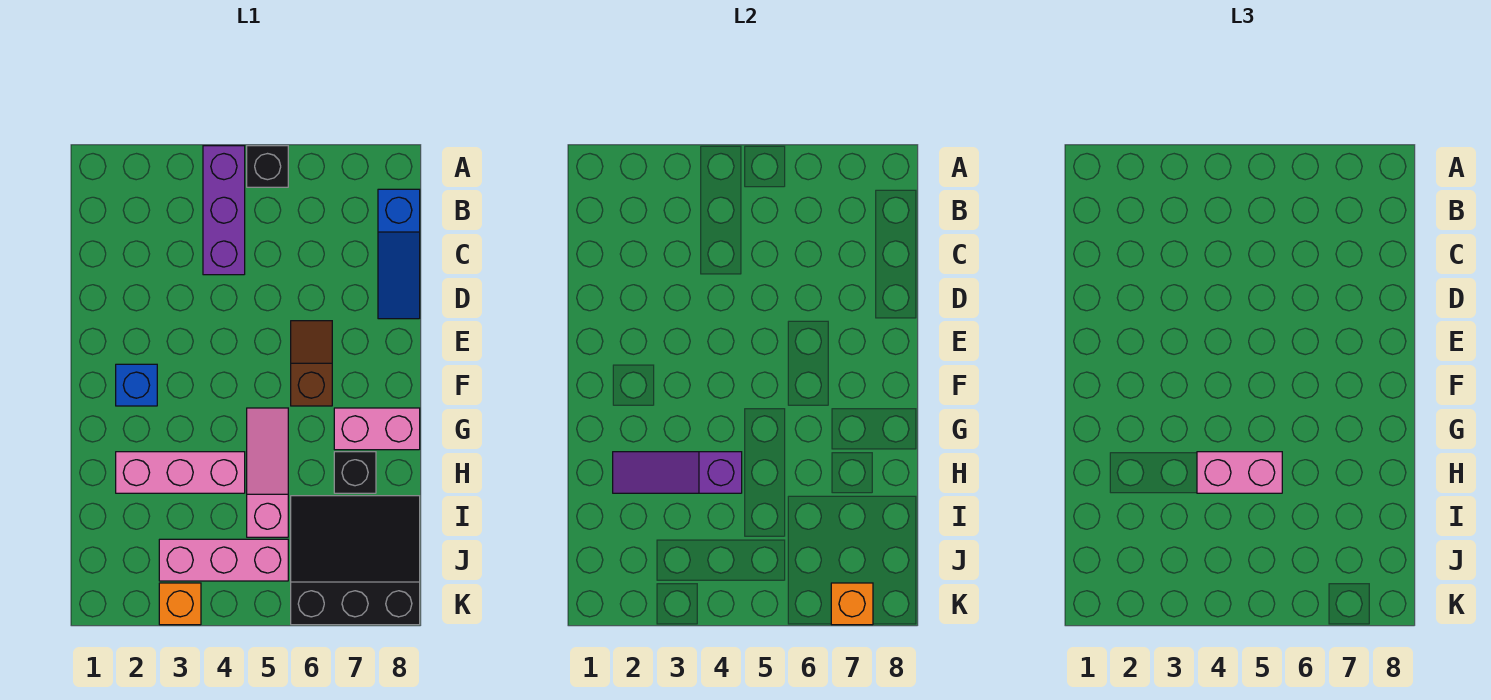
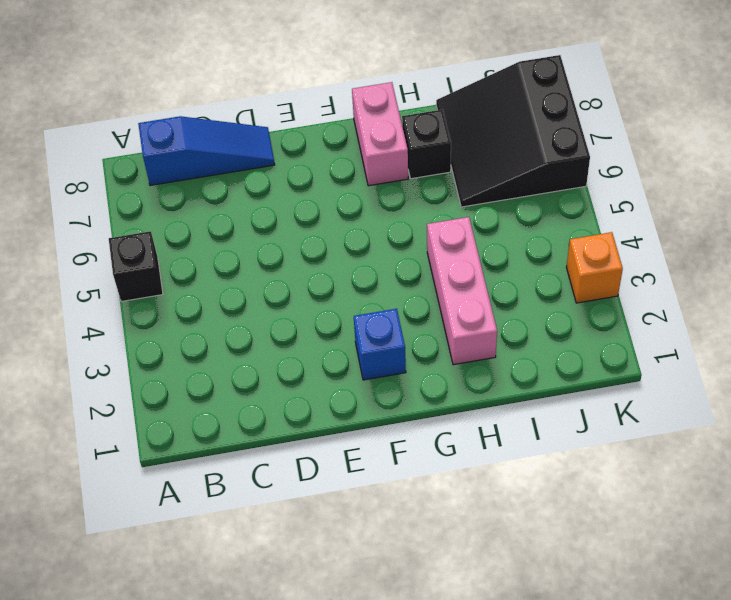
none -> purple brick A4:C4 level 1
none -> brown slope E6:F6 level 1 top F
none -> pink slope G5:I5 level 1 top I

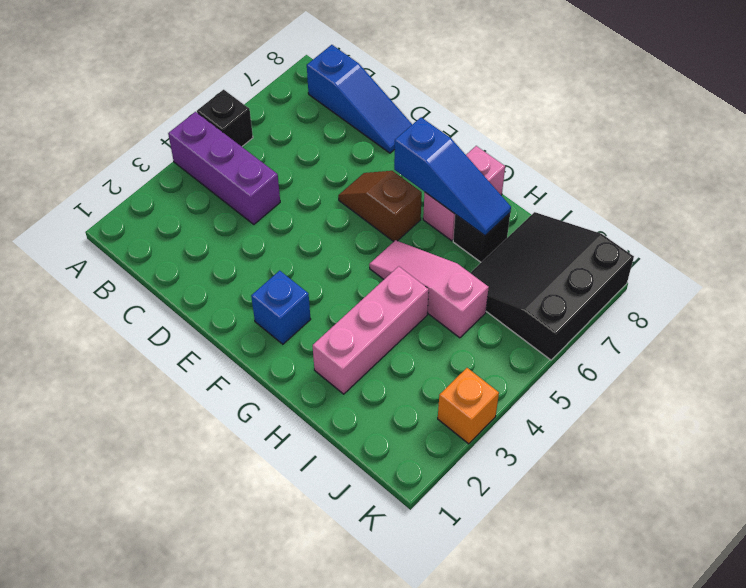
blue slope F7:H7 level 2 top F -> none
none -> pink brick J3:J5 level 1
none -> purple slope H2:H4 level 2 top 4
none -> orange brick K7 level 2

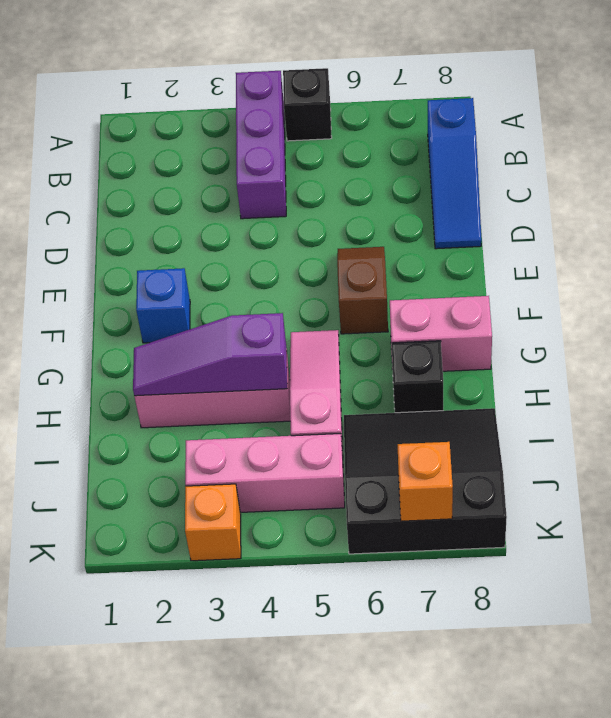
none -> pink brick H4:H5 level 3

